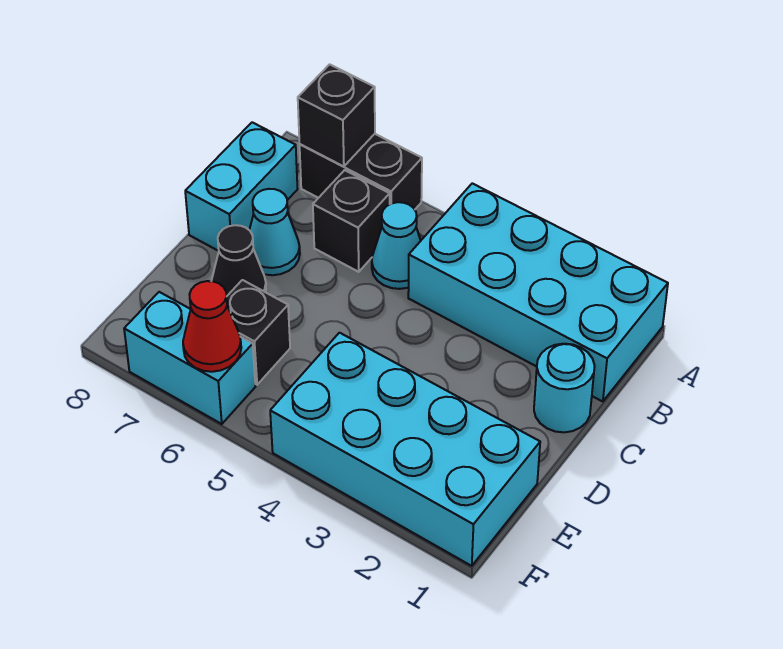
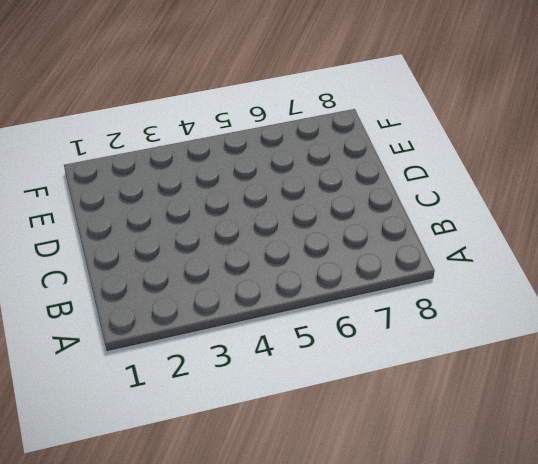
none -> cyan brick A1:B4 level 1
none -> black brick A6:A7 level 1
none -> cyan cone B5 level 1

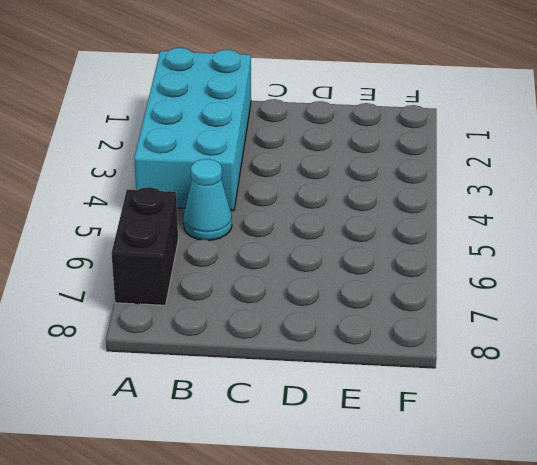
none -> black brick B6 level 1
none -> cyan brick B8:C8 level 1
none -> cyan round brick C1 level 1

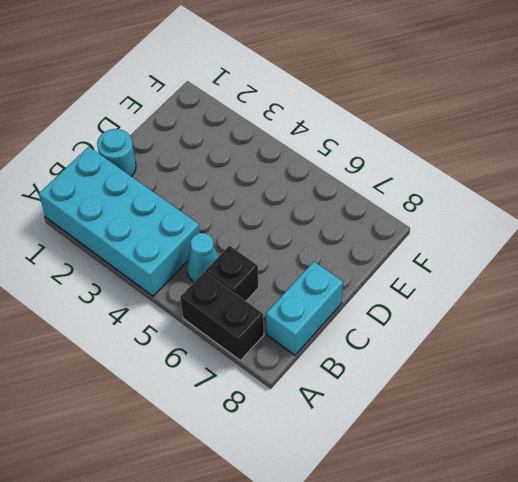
none -> cyan cone C7 level 1
none -> black cone D7 level 1
none -> cyan brick E1:F4 level 1

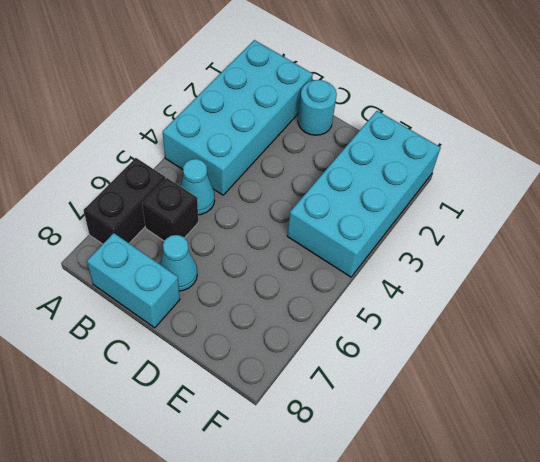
none -> black cone D7 level 1
none -> black brick E6 level 1
none -> cyan brick F6:F7 level 1

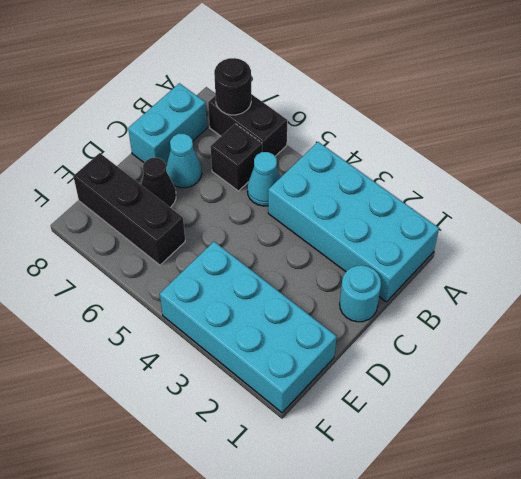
black round brick A7 level 2 -> black brick A7 level 2
black brick E6:E8 level 1 -> black brick E6 level 1
none -> cyan brick F6:F7 level 1
none -> red cone F6 level 2

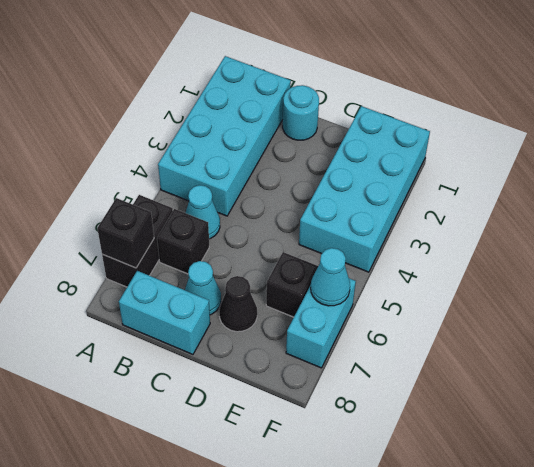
cyan cone F6 level 2 -> red cone F6 level 2

